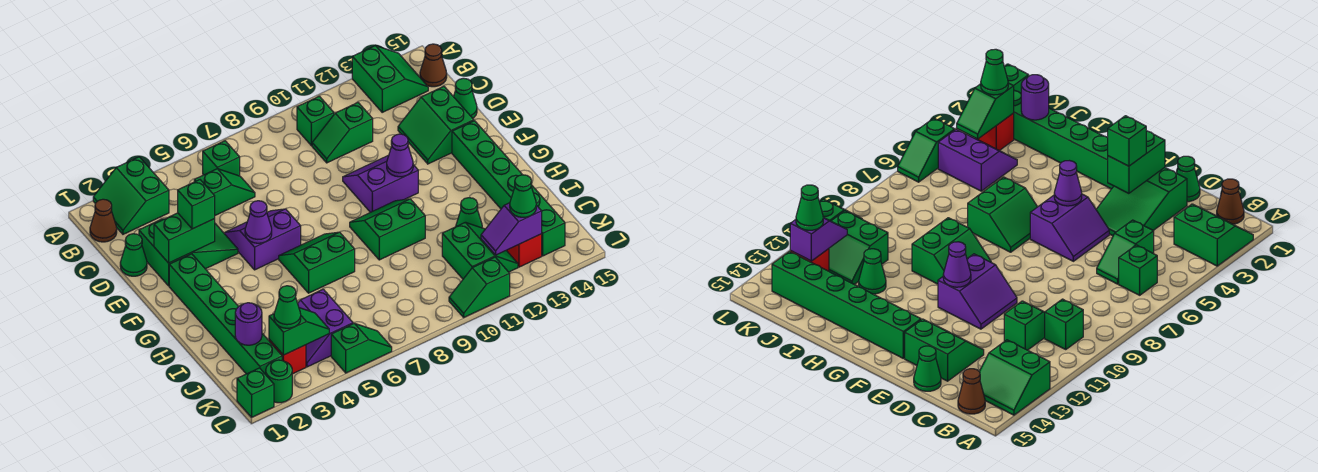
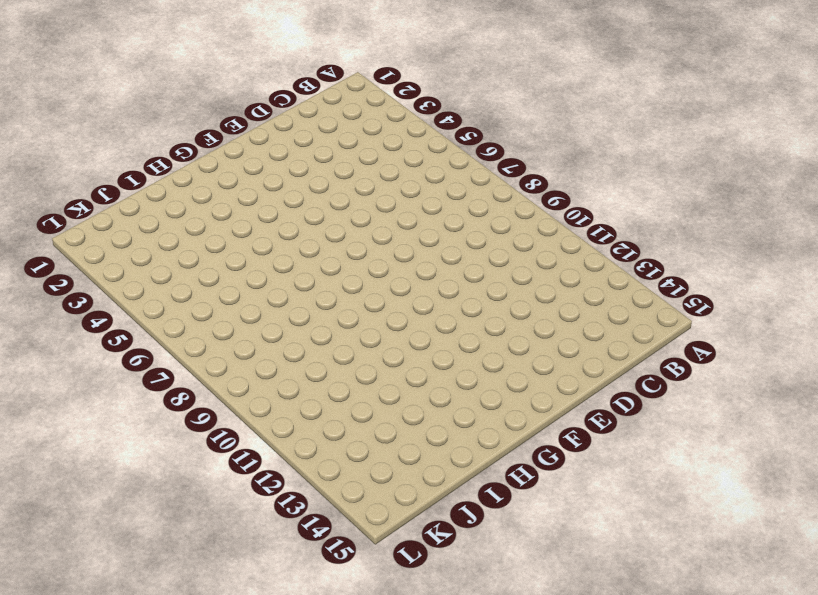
none -> green slope A2:B3 level 1 top 3
none -> green slope A13:B14 level 1 top 13
none -> brown cone B1 level 1
none -> green brick B6 level 1

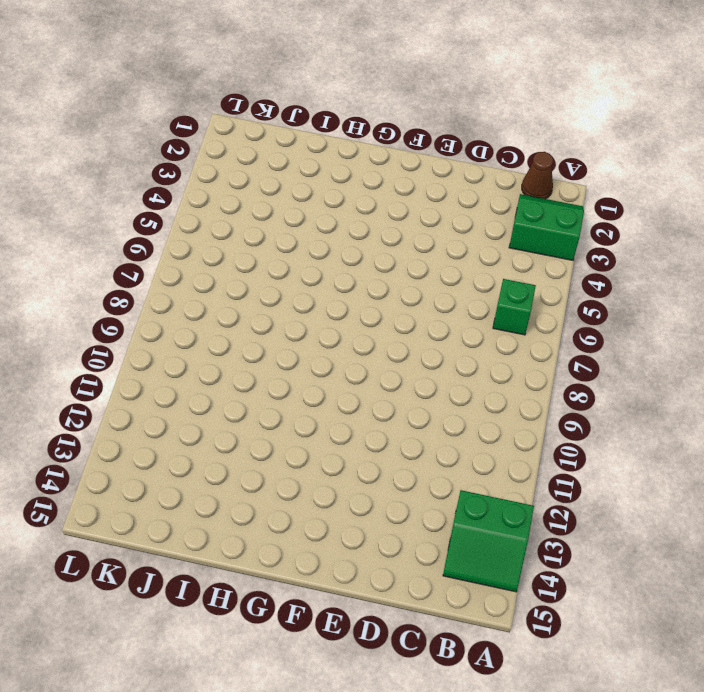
none -> green brick B10 level 1
none -> brown cone B15 level 1
none -> green slope C5:C6 level 1 top 5
none -> green slope C10:C11 level 1 top 11

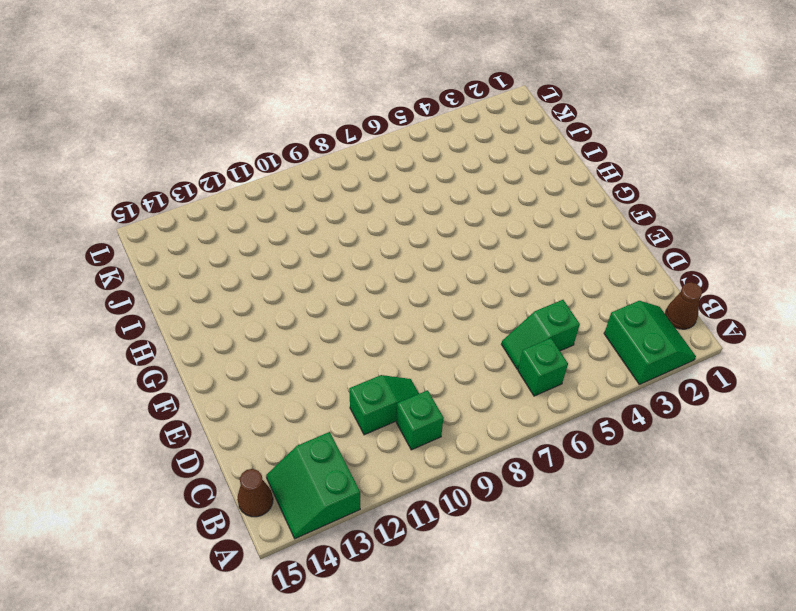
none -> green cone D1 level 1
none -> green slope D2:E4 level 1 top 2
none -> green slope D13:E14 level 1 top 14
none -> green cone D15 level 1

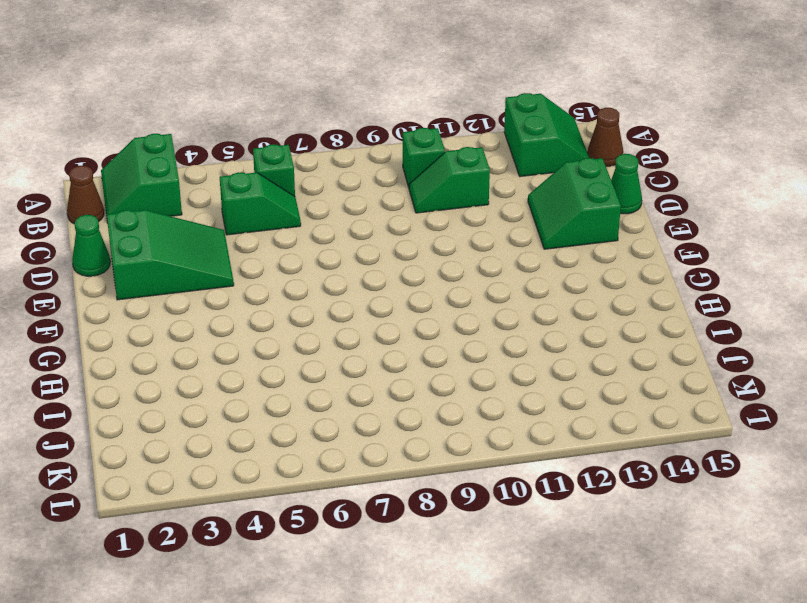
none -> purple slope E5:F6 level 1 top F
none -> purple slope E10:F11 level 1 top F
none -> green brick F2:K2 level 1
none -> green brick F14:K14 level 1

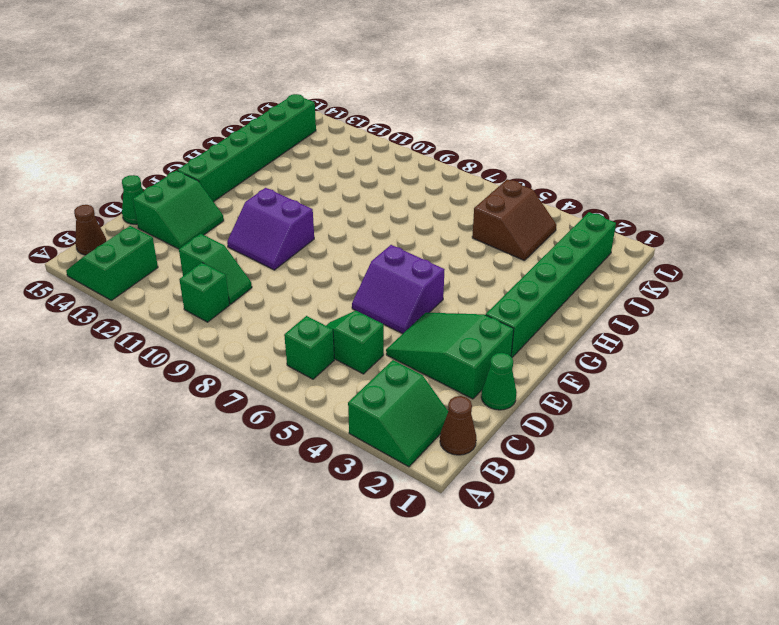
brown slope J4:K5 level 1 top 5 -> purple slope J4:K5 level 1 top 5
none -> green slope G6:H7 level 1 top H
none -> green slope G9:H10 level 1 top H
none -> green cone I12 level 1
none -> green slope J11:K12 level 1 top 11

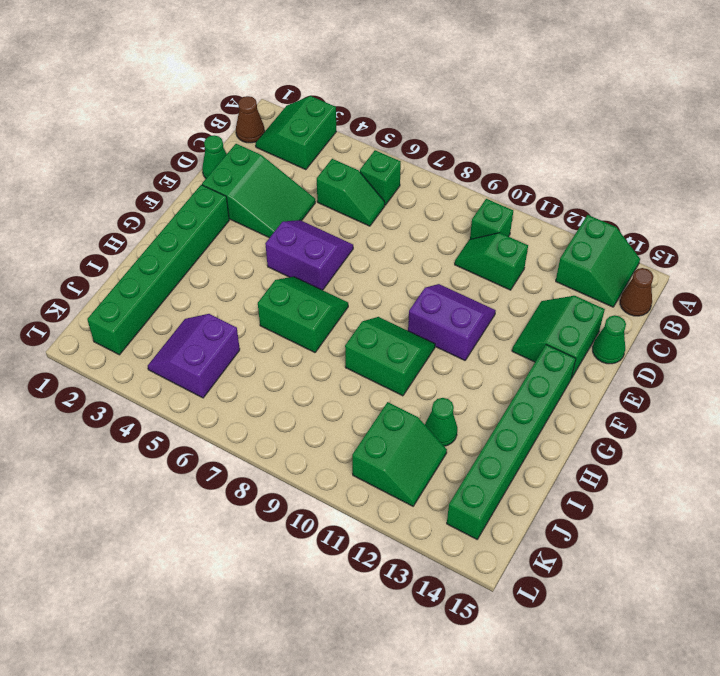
none -> red brick K3 level 1
none -> red brick K13 level 1
none -> green brick L1 level 1
none -> green round brick L2 level 1

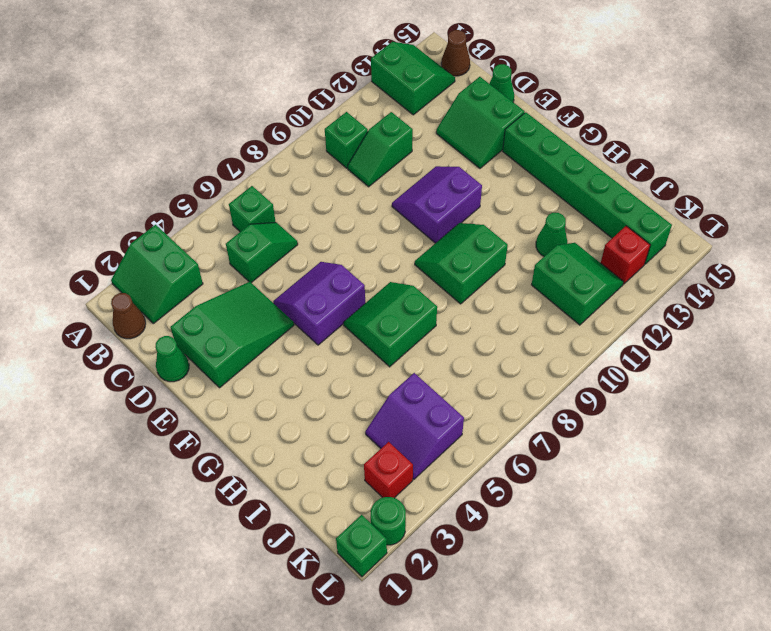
none -> green brick F2:K2 level 1
none -> green slope L5:L6 level 1 top 5
none -> green slope L10:L11 level 1 top 11
none -> green brick E2:E3 level 2

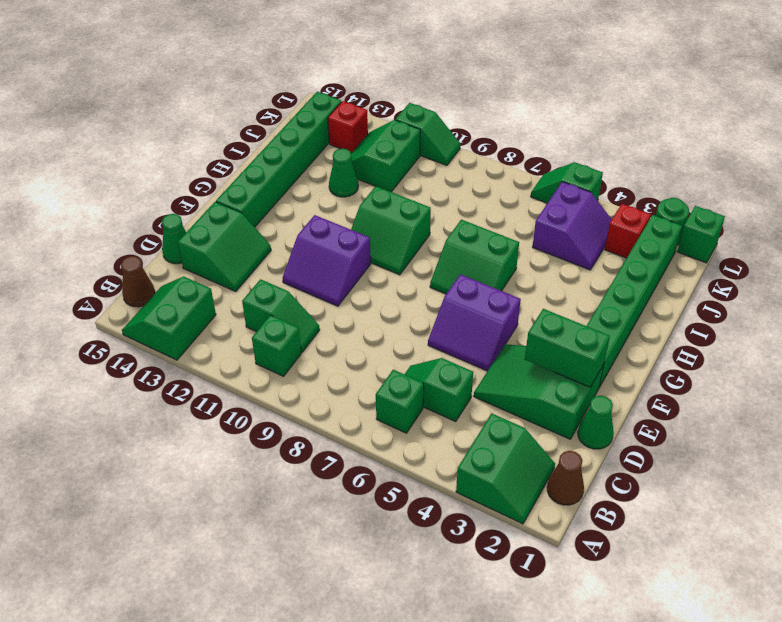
none -> purple cone F5 level 2
none -> purple cone F11 level 2
none -> purple round brick J2 level 2
none -> green slope K3:K4 level 2 top 3

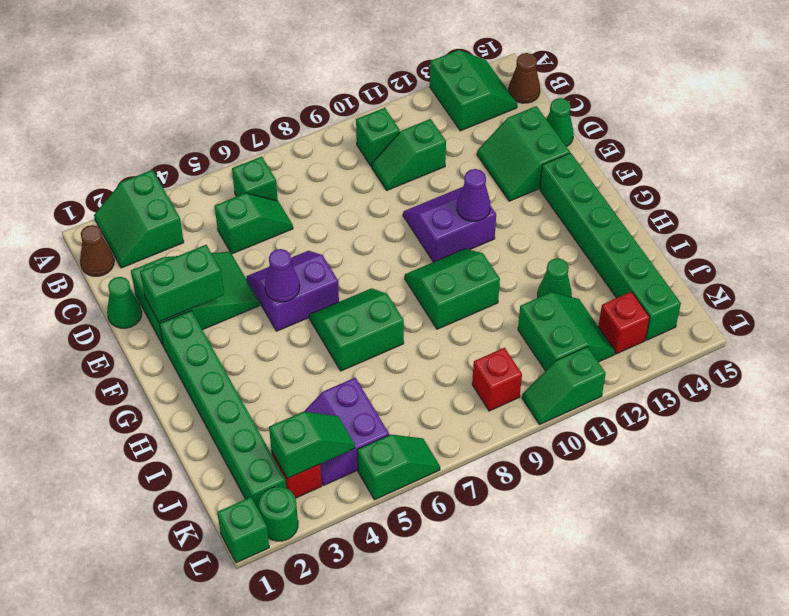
red brick K9 level 1 -> none
none -> purple round brick J2 level 2
none -> purple slope K12:K13 level 2 top 13
none -> green brick E3 level 3
none -> green cone K3 level 3

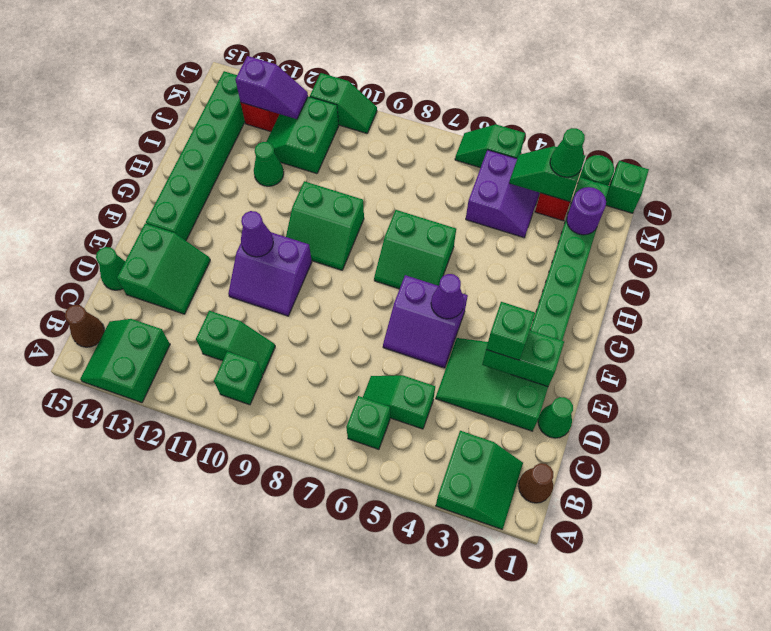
none -> green cone K13 level 3

